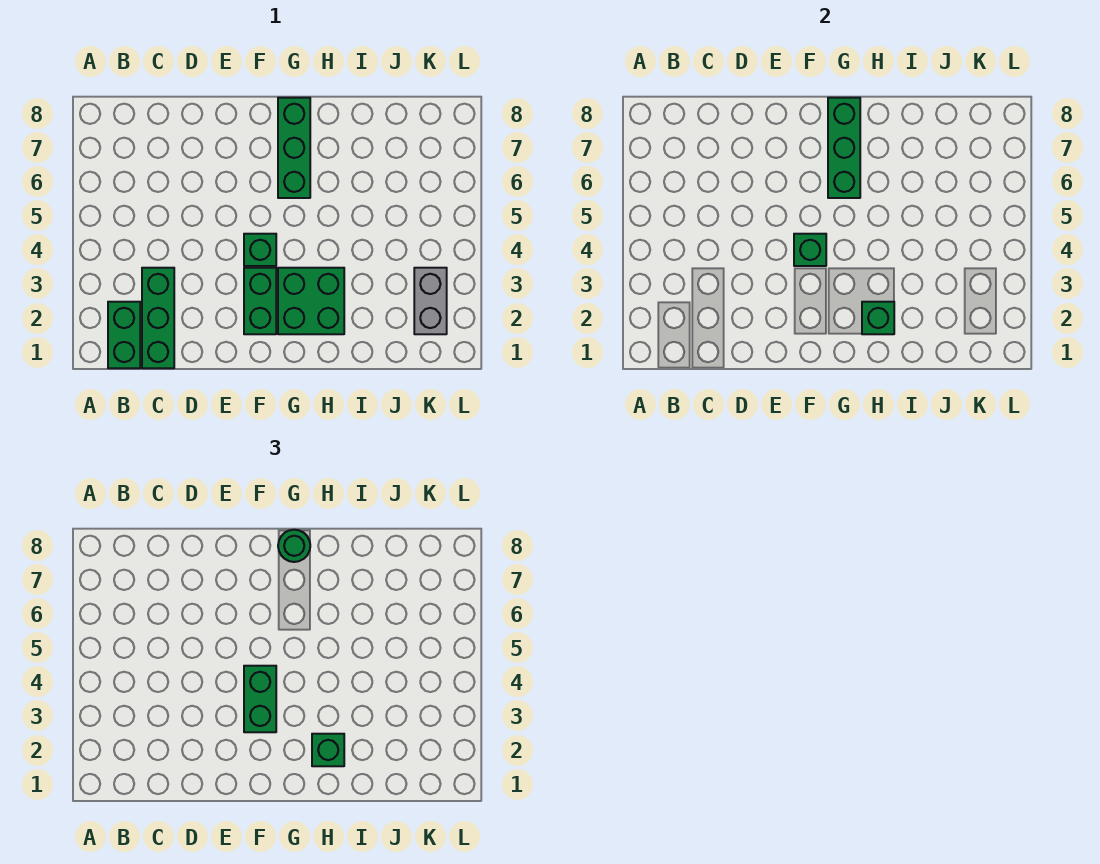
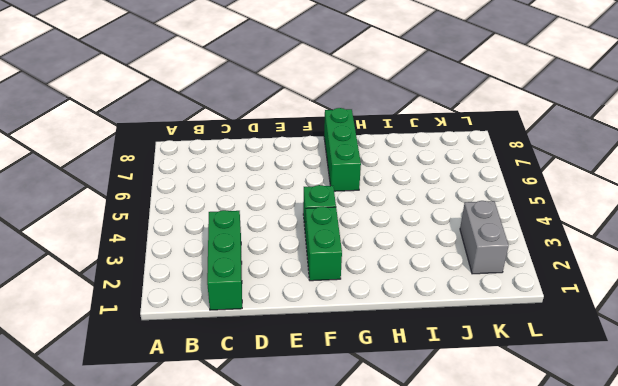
none -> green brick B1:B2 level 1
none -> green brick G2:H3 level 1
none -> green brick F4 level 2

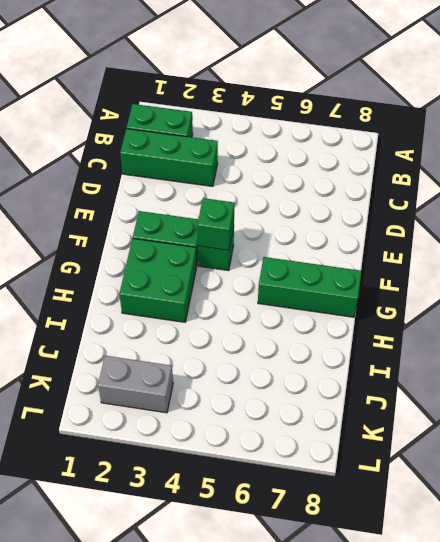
none -> green brick G6:G8 level 2
none -> green brick H2 level 2
none -> green brick F3:F4 level 3

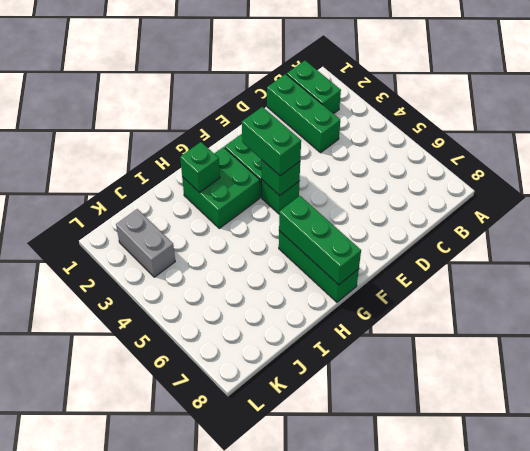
none -> green round brick G8 level 3
none -> green brick H2 level 3

